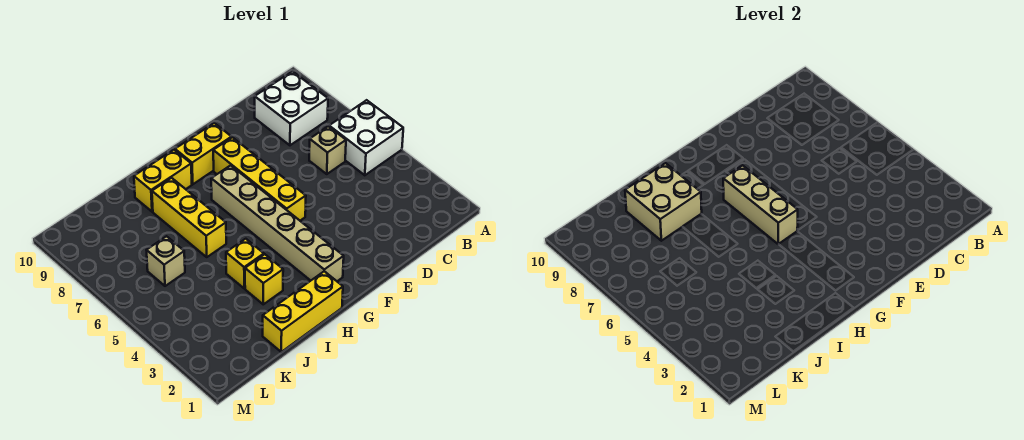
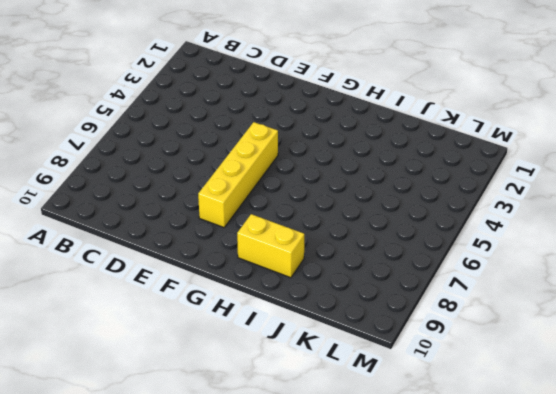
none -> white brick A5:B6 level 1
none -> white brick B8:C9 level 1
none -> tan brick C6 level 1

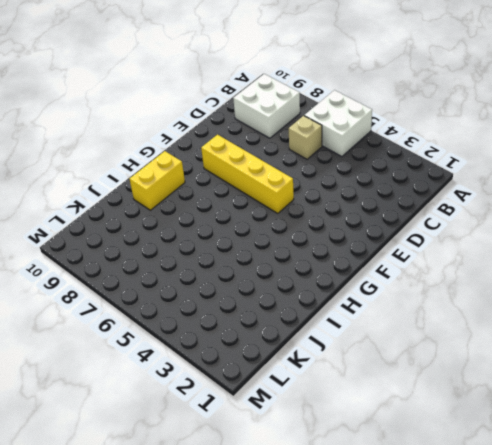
none -> yellow brick F9:G9 level 1
none -> tan brick G2:G7 level 1
none -> yellow brick H1:J1 level 1

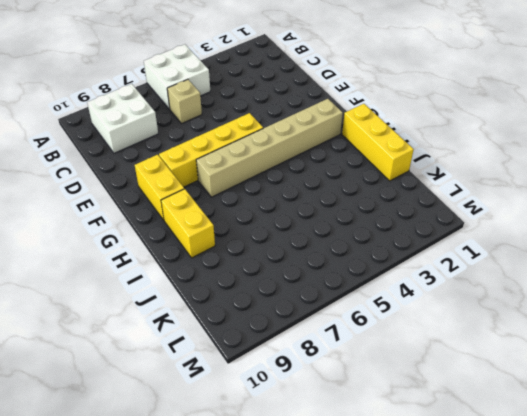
none -> yellow brick I3 level 1
none -> yellow brick I4 level 1
none -> yellow brick I6:I8 level 1

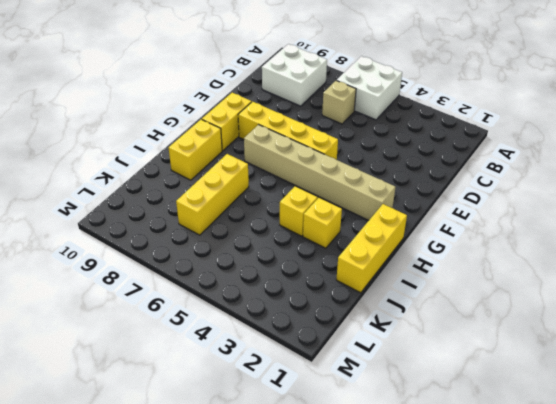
yellow brick I7:K7 level 1 -> yellow brick I6:I8 level 1
none -> tan brick K6 level 1
none -> tan brick G5:G7 level 2
none -> tan brick I8:J9 level 2

